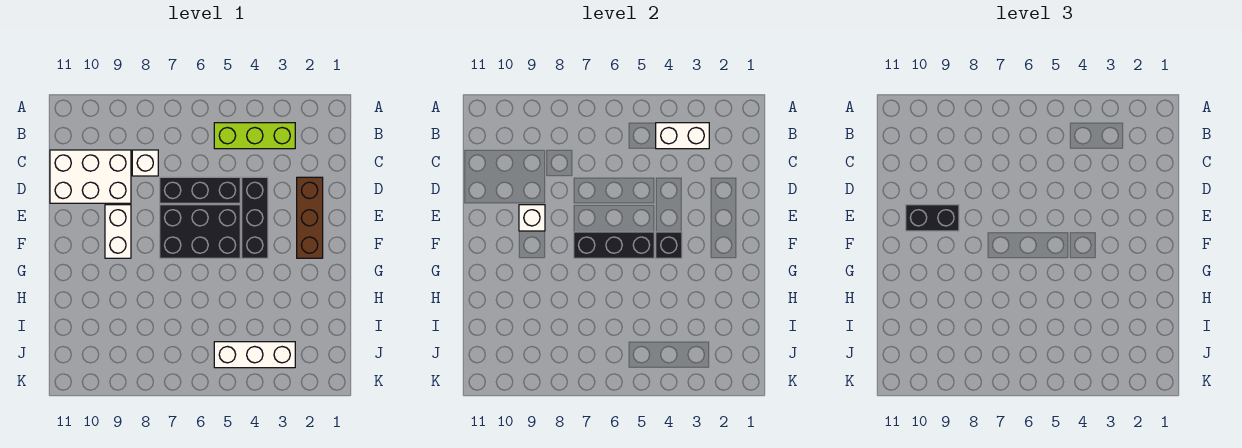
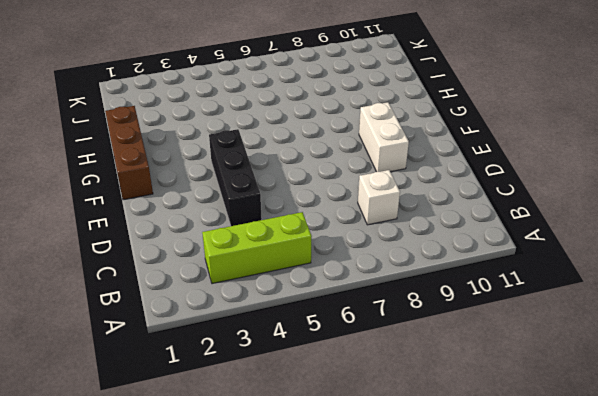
brown brick F1:H1 level 1 -> brown brick D2:F2 level 1
none -> white brick C9:D11 level 1
none -> black brick D5:D7 level 1
none -> black brick E5:F7 level 1

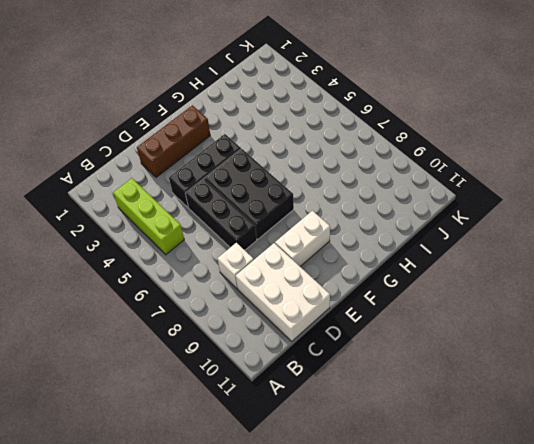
none -> white brick J3:J5 level 1
none -> white brick B3:B4 level 2
none -> white brick E9 level 2

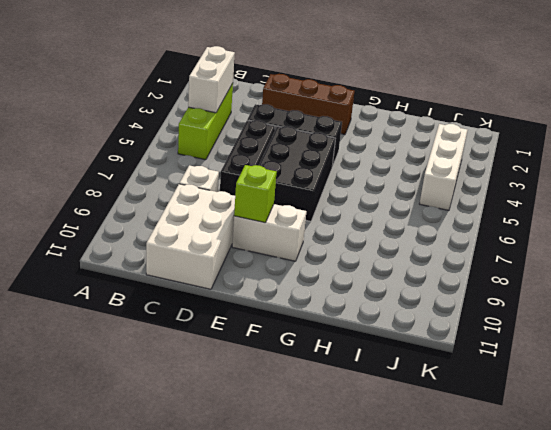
lime brick E9 level 2 -> white brick E9 level 2
none -> black brick F4 level 2
none -> black brick F5:F7 level 2
none -> black brick E9:E10 level 3

